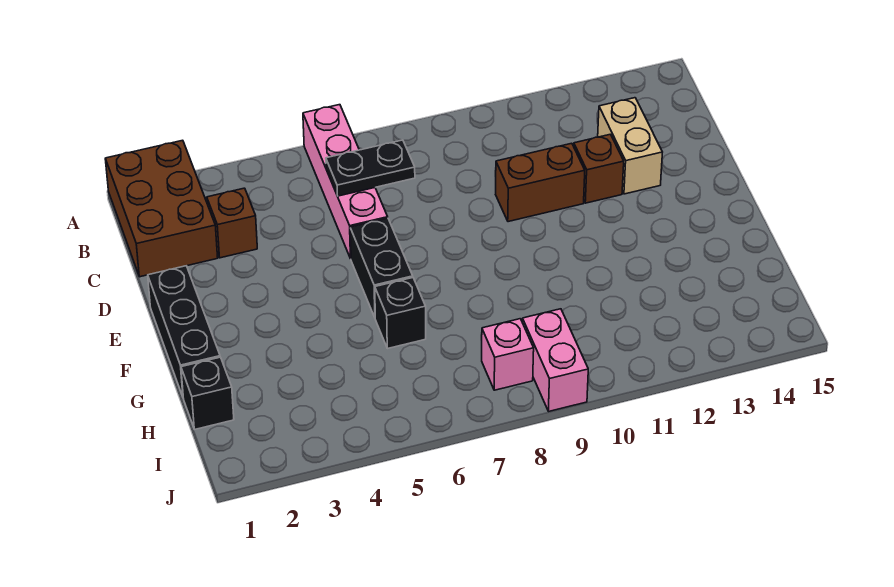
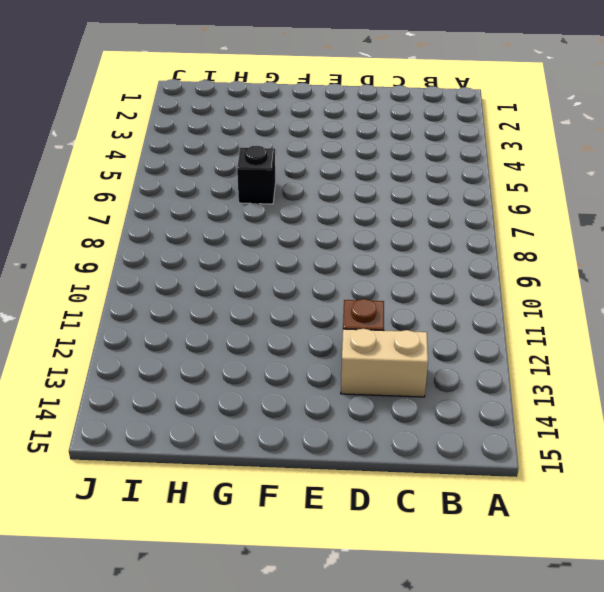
none -> brown brick A1:C2 level 1
none -> pink brick A6:D6 level 1
none -> brown brick C3 level 1

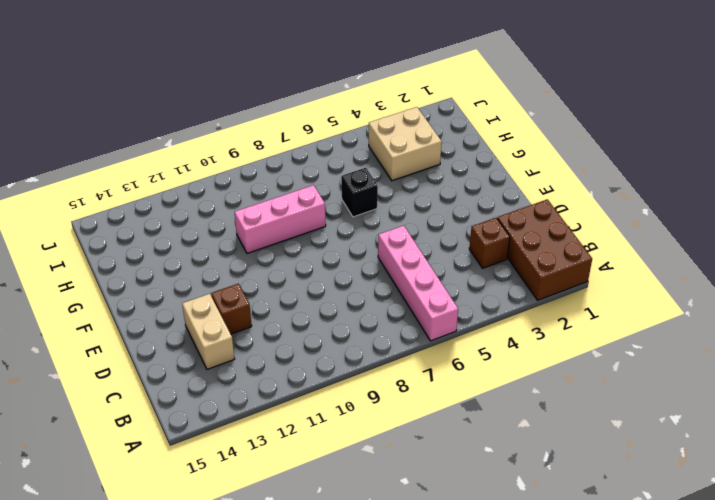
pink brick G8:G10 level 1 -> none
tan brick H3:I4 level 1 -> none
none -> brown brick D10:D11 level 1
none -> black brick E1:G1 level 1
none -> black brick E6:F6 level 1

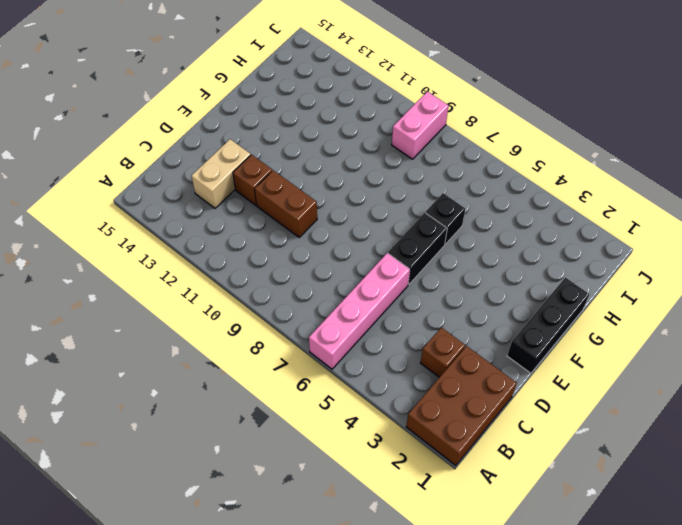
none -> black brick H1 level 1
none -> pink brick I8 level 1
none -> black plate C6:C7 level 2

